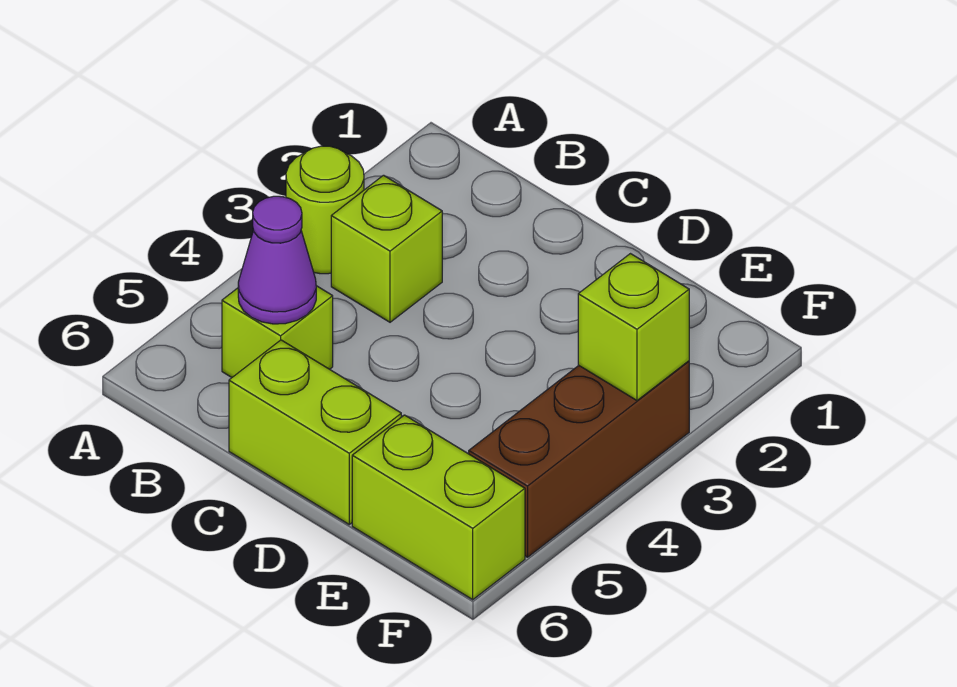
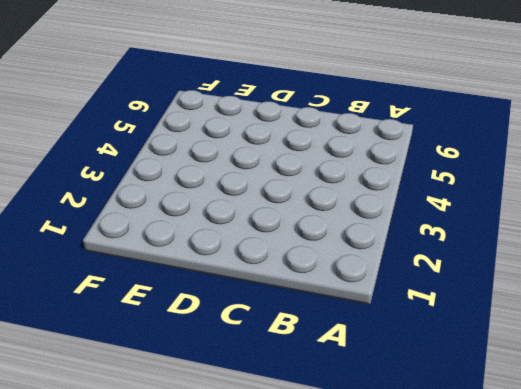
none -> lime round brick A3 level 1
none -> lime brick B3 level 1

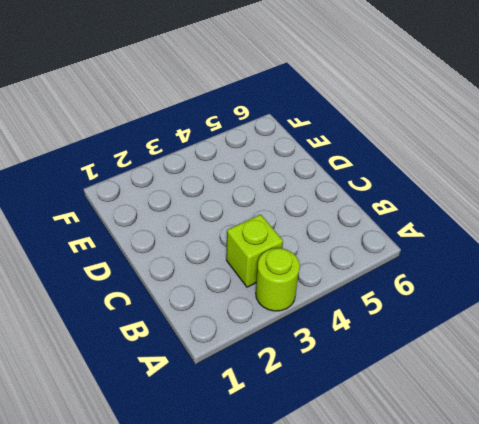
none -> lime brick B5 level 1
none -> lime brick C6:D6 level 1

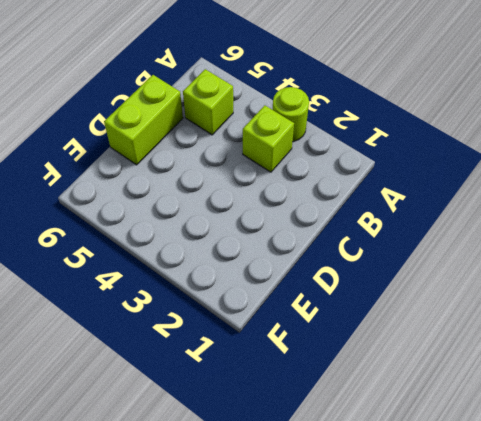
none -> lime brick E6:F6 level 1
none -> brown brick F3:F5 level 1

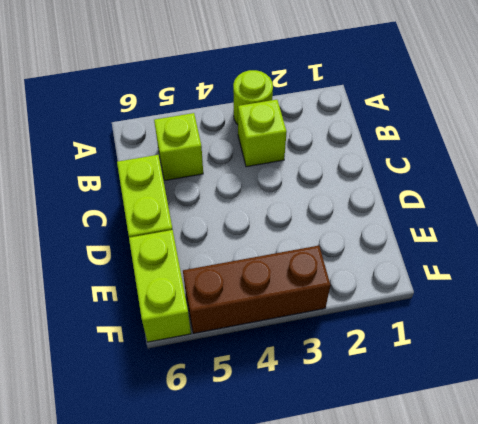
none -> purple cone B5 level 2
none -> lime brick F3 level 2

